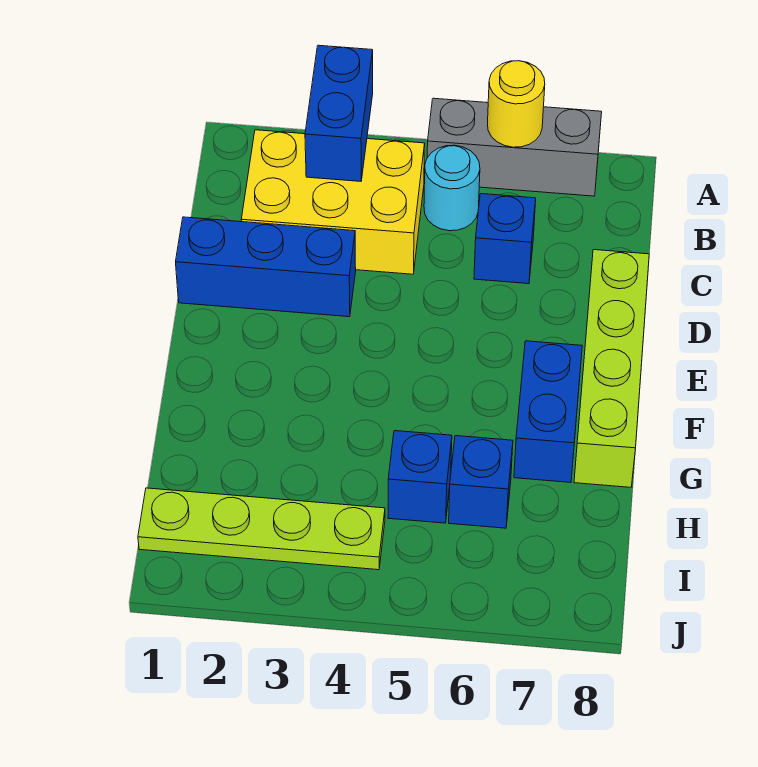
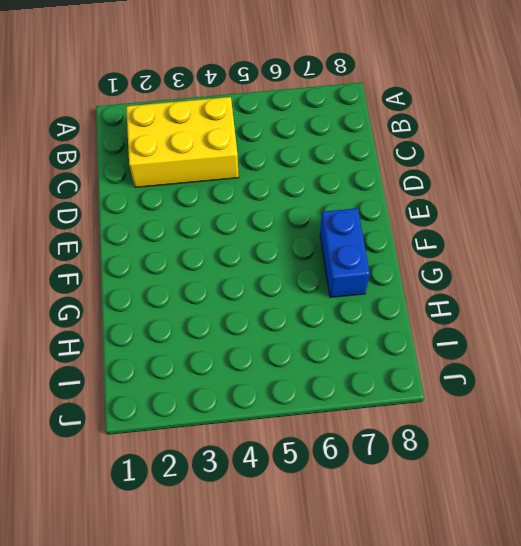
none -> grey brick A5:A7 level 1
none -> cyan round brick B5 level 1
none -> blue brick C6 level 1

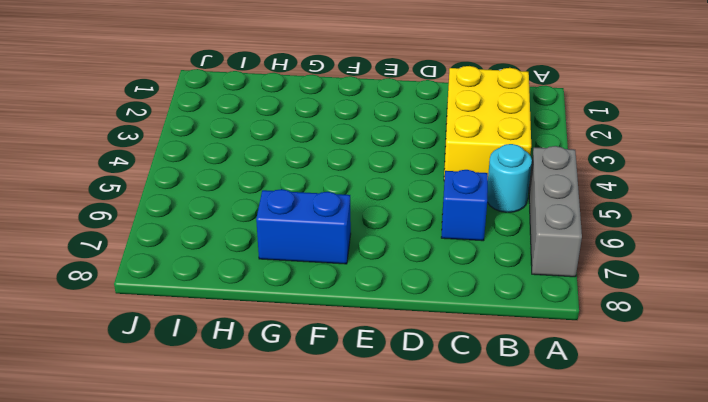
none -> blue brick D1:D3 level 1
none -> lime brick D8:G8 level 1
none -> blue brick H5 level 1

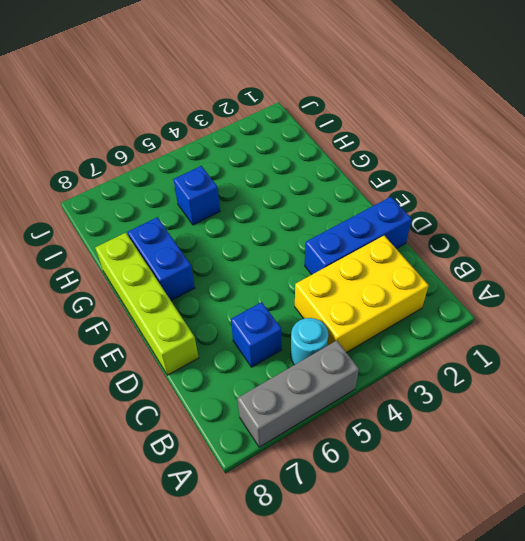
none -> blue brick H6 level 1
none -> lime plate I1:I4 level 1
none -> blue brick A3:B3 level 2

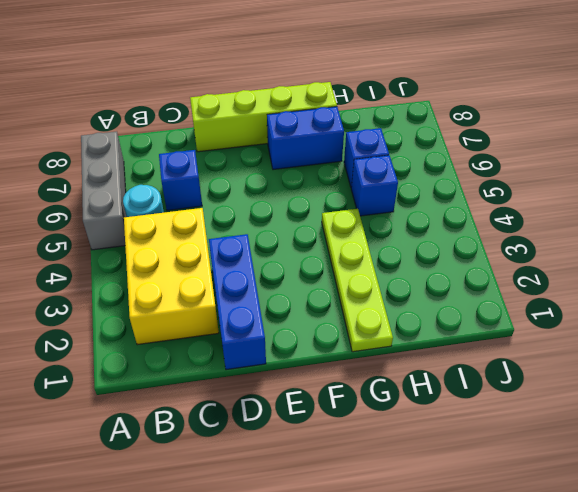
lime plate G1:G4 level 1 -> lime plate I1:I4 level 1
none -> blue brick A3:B3 level 2
none -> yellow round brick A6 level 2

